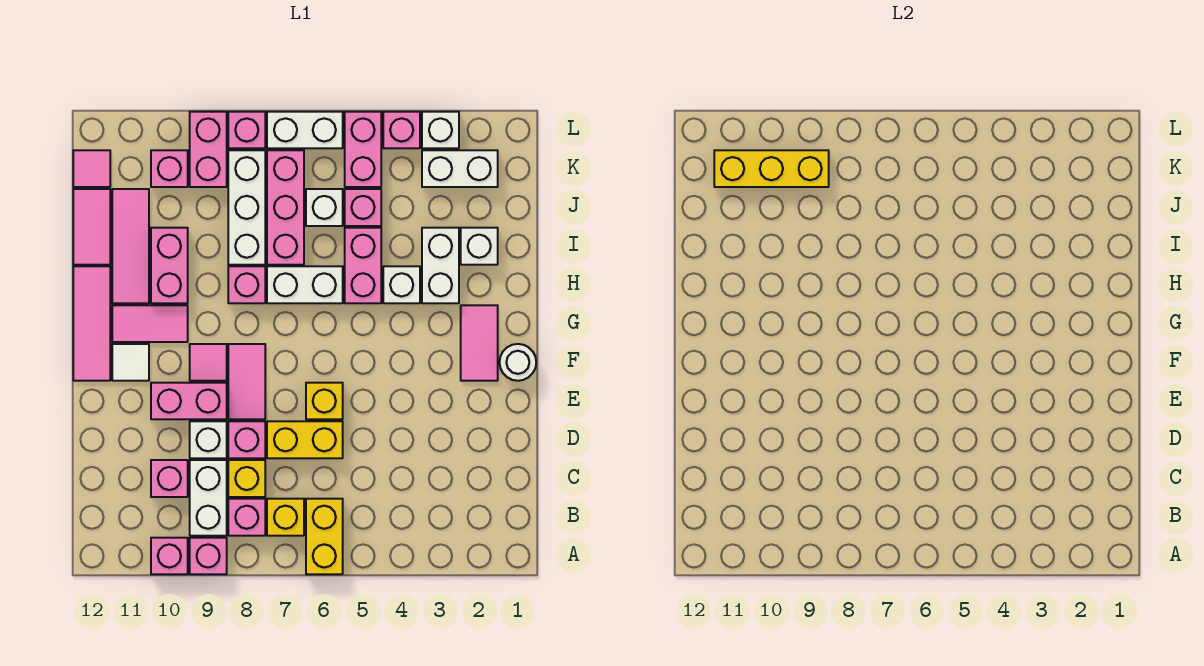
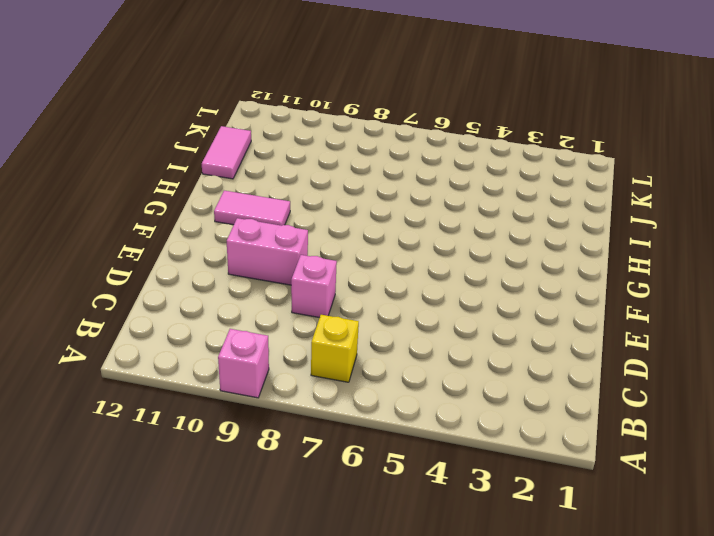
none -> yellow brick A6:B6 level 1
none -> pink brick A10 level 1
none -> pink brick B8 level 1
none -> white brick B9:C9 level 1

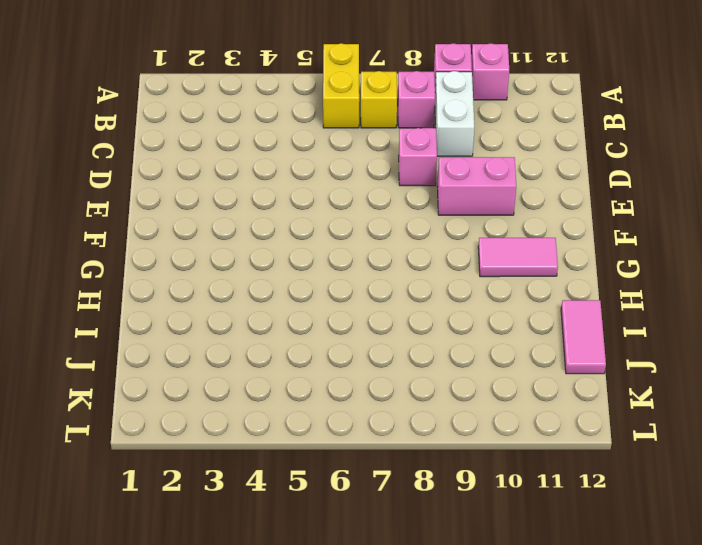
none -> yellow brick C8 level 1
none -> pink brick C10 level 1
none -> yellow brick D6:D7 level 1
none -> white brick D9 level 1

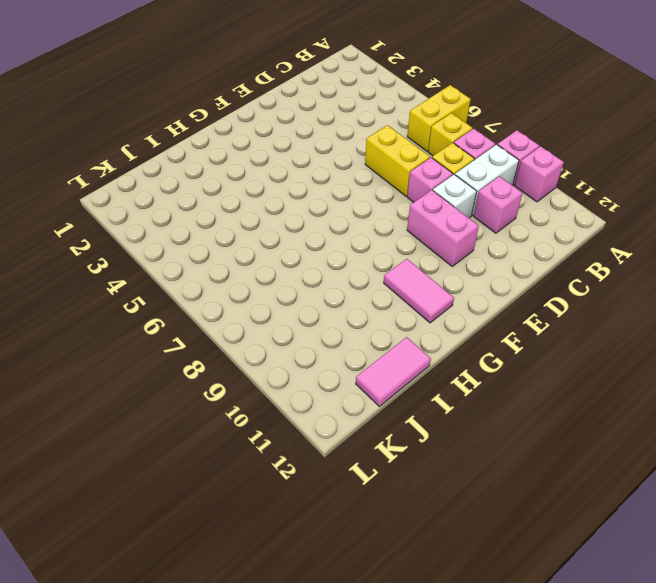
none -> yellow brick E6 level 1
none -> pink tile E8:F8 level 1
none -> white round brick F1 level 1
none -> pink tile F2:G2 level 1

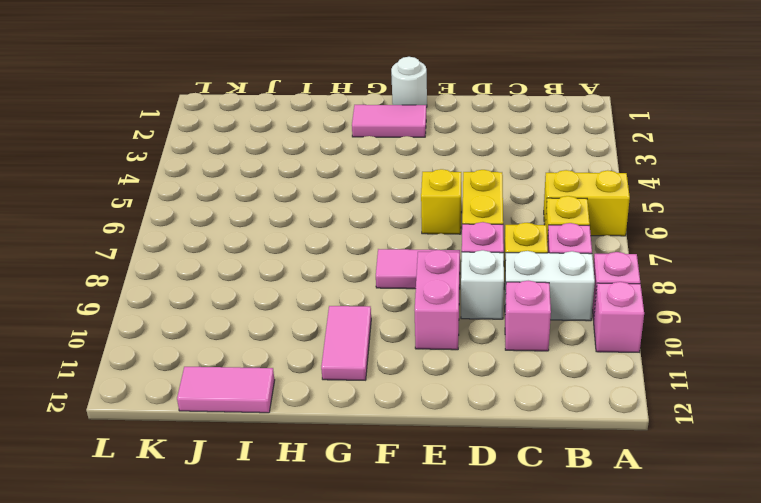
none -> pink tile F9 level 1
none -> white tile F11 level 1
none -> pink tile F12:H12 level 1
none -> white brick H3:I3 level 1

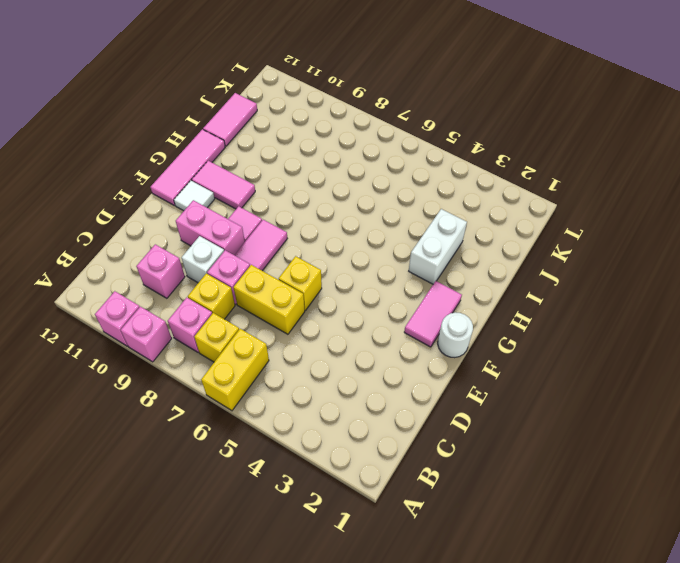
none -> white brick B9:C9 level 1
none -> white brick H4 level 1
none -> pink brick H5:I5 level 1
none -> white brick H6:H7 level 1

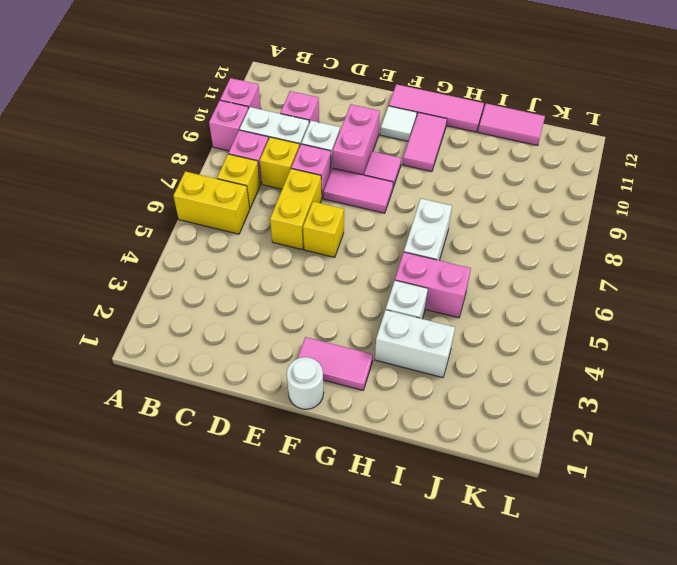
none -> pink brick H8 level 1
none -> pink brick H10:I10 level 1
none -> pink tile H11:J11 level 1
none -> white brick I2 level 1

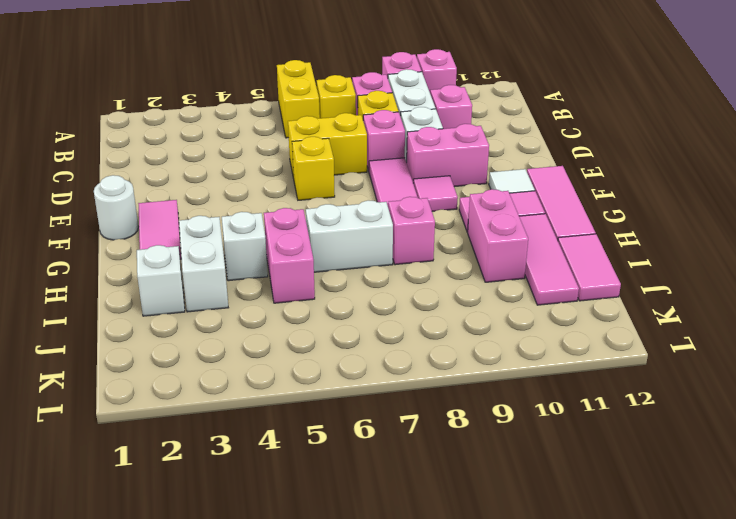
none -> pink brick I7:K7 level 1
none -> white brick I8:K8 level 1
none -> pink brick J5 level 1
none -> white brick J6 level 1

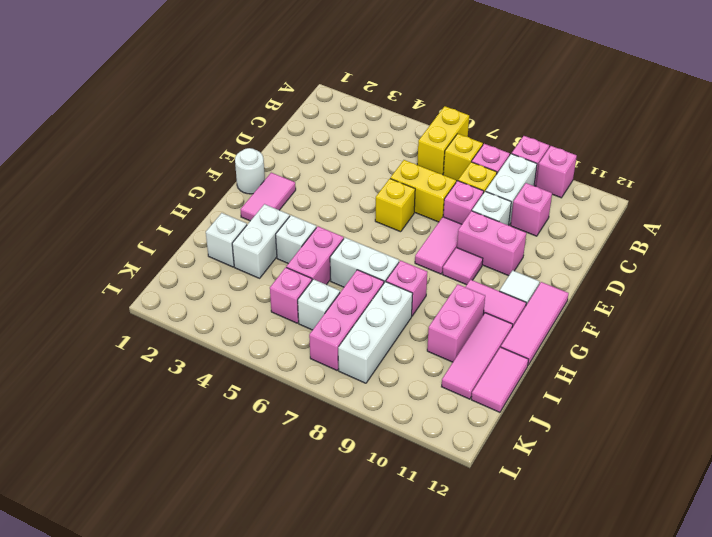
none -> white brick K2:K3 level 1
none -> pink brick K5:L5 level 1
none -> pink brick K9:L9 level 1
none -> pink brick K10 level 1

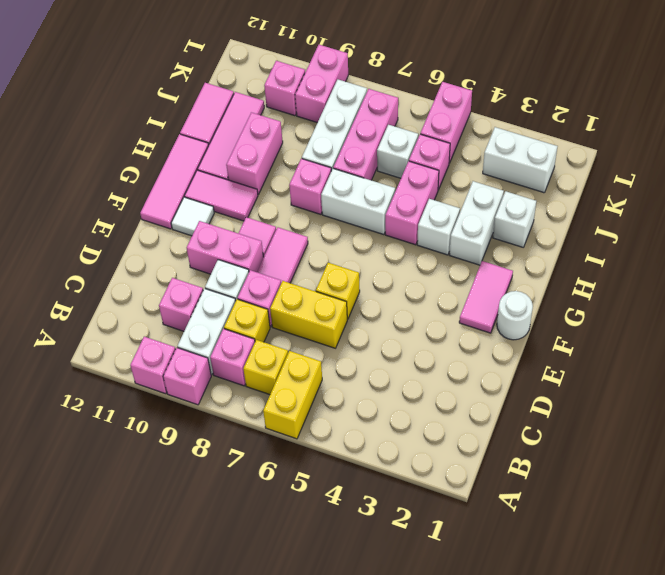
none -> pink tile K12 level 1
none -> white brick L3 level 1
none -> pink brick L4 level 1
none -> white brick L6:L7 level 1

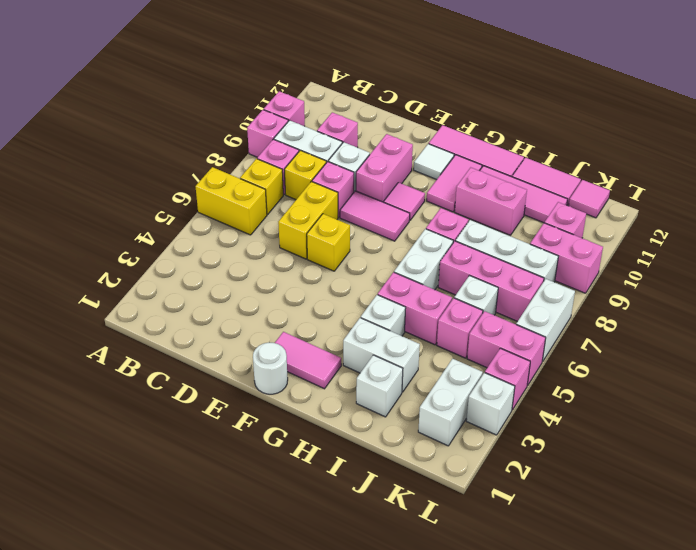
none -> pink brick L8 level 1
none -> yellow brick K9:K11 level 2

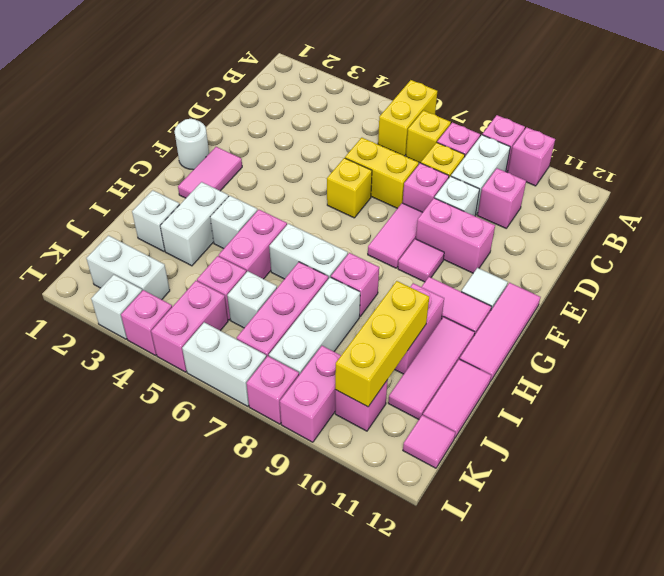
yellow brick I10:K10 level 2 -> yellow brick K9:K11 level 2

